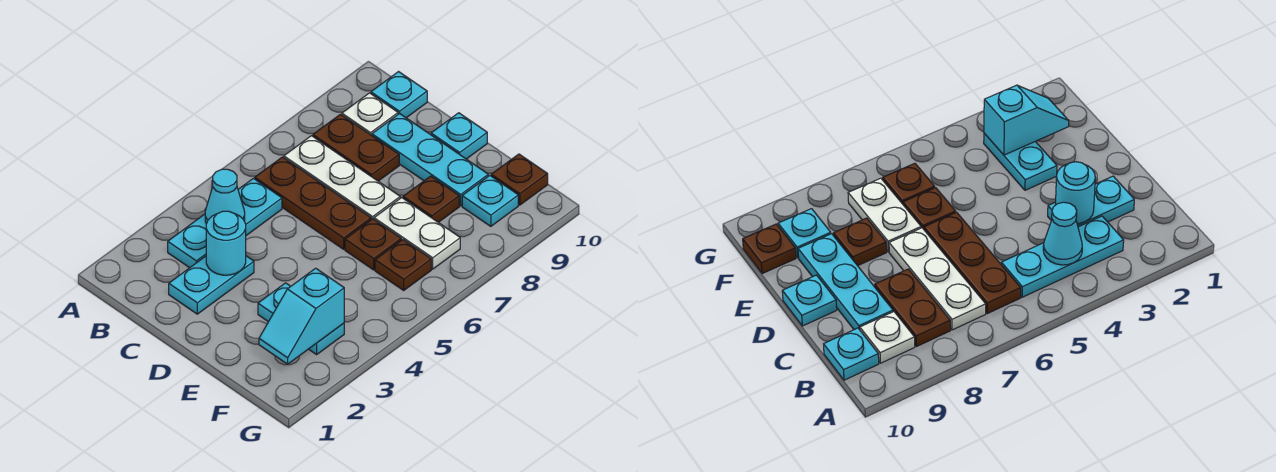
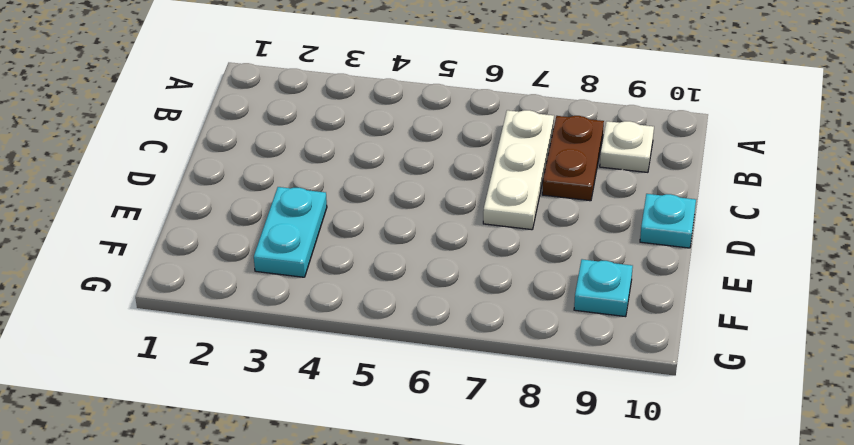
none -> cyan plate B3:B5 level 1
none -> brown plate B6:D6 level 1
none -> cyan plate B10 level 1

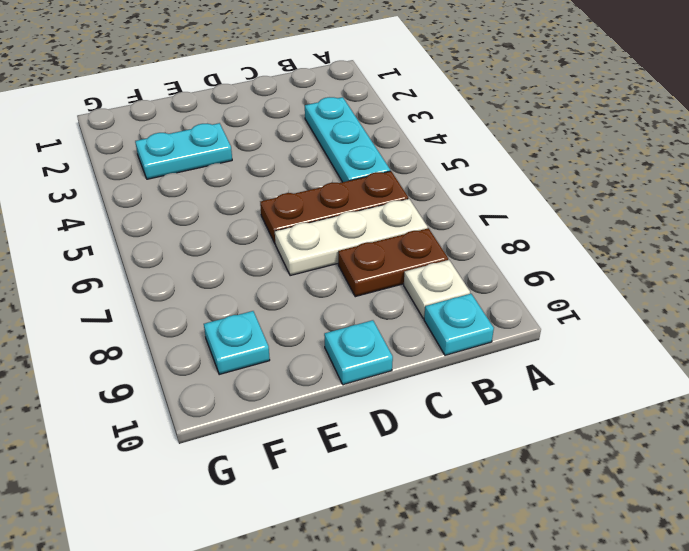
none -> cyan plate C2:C3 level 1
none -> cyan plate C9:E9 level 1
none -> brown plate E6 level 1

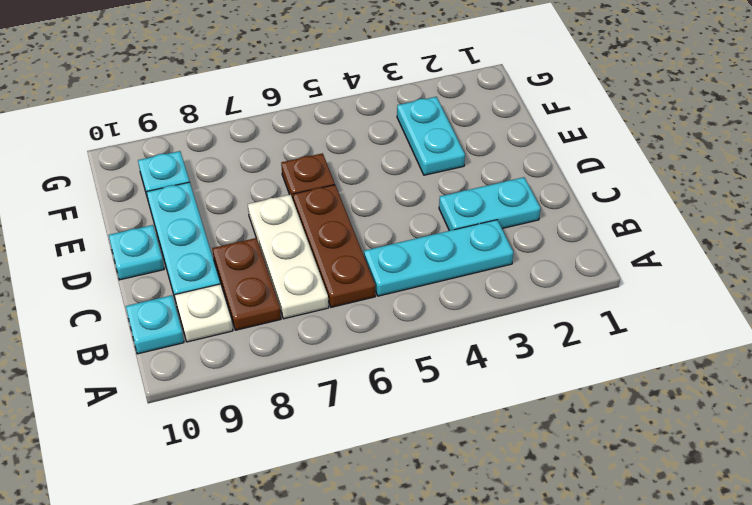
none -> white plate E7:F7 level 1
none -> brown plate E8 level 1
none -> brown plate F6 level 1

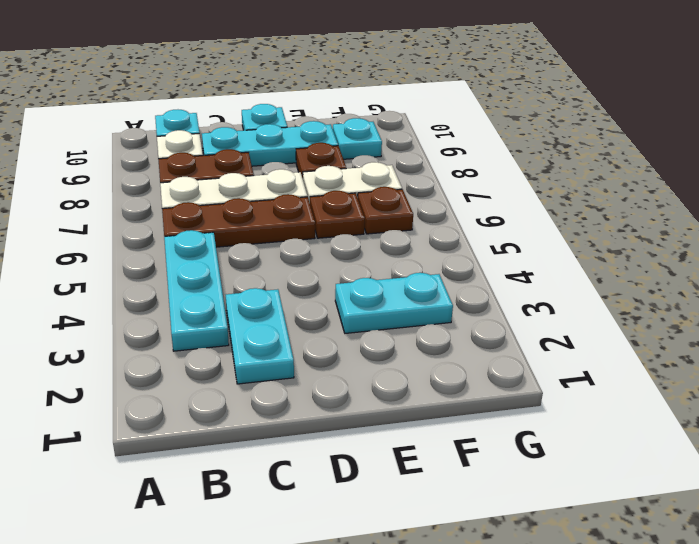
none -> brown plate F10 level 1
none -> cyan cone B4 level 2
none -> cyan round brick C3 level 2

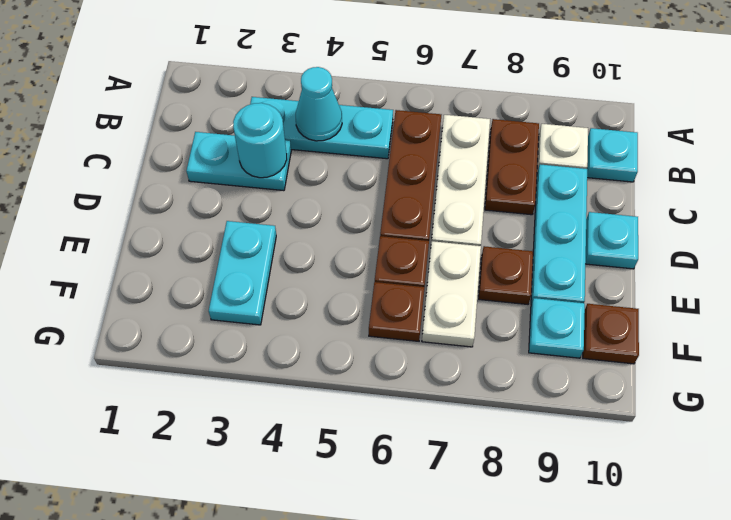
none -> cyan slope F2:F3 level 2 top 3

